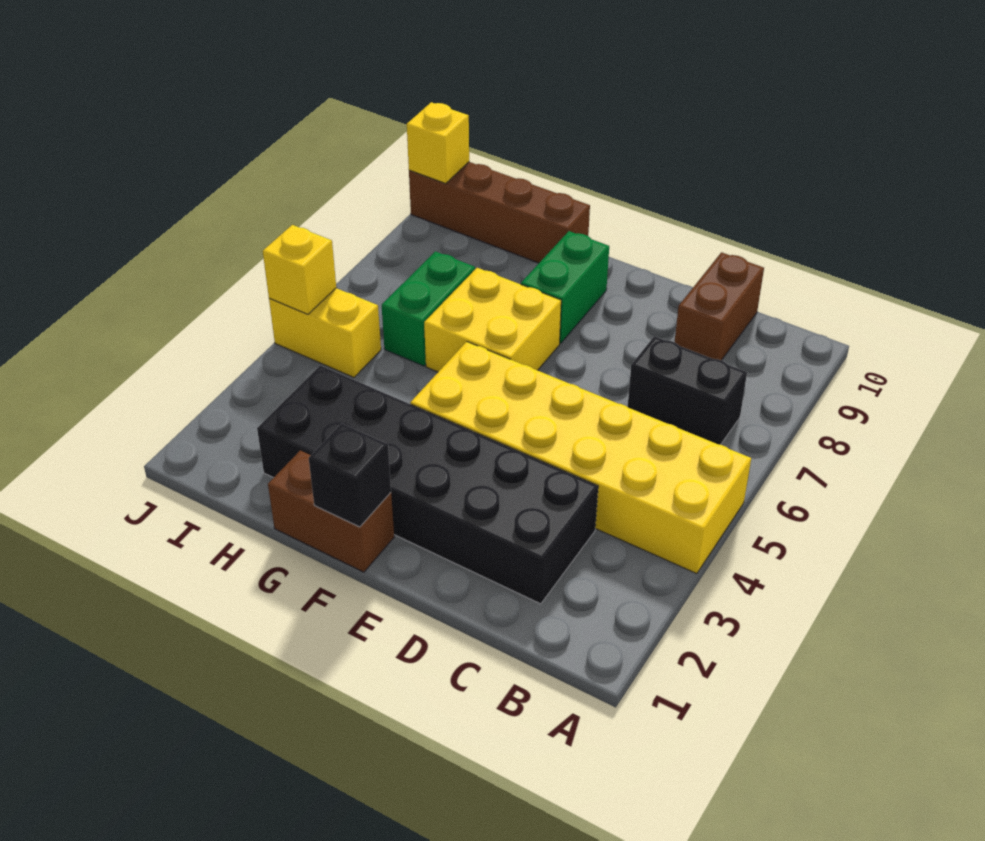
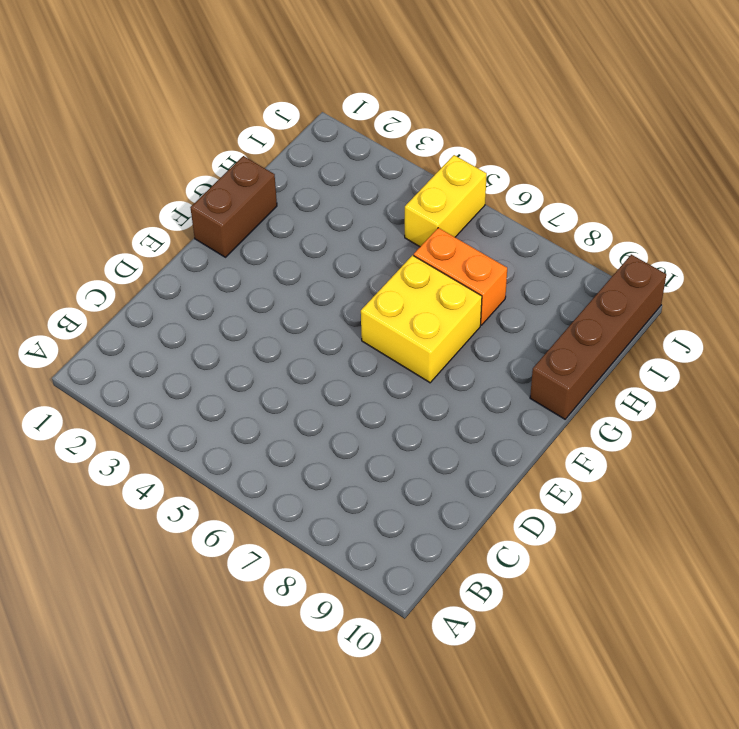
orange brick H6:H7 level 1 -> green brick H6:H7 level 1
none -> yellow brick A4:F5 level 1
none -> black brick B7:C7 level 1
none -> black brick C2:H3 level 1

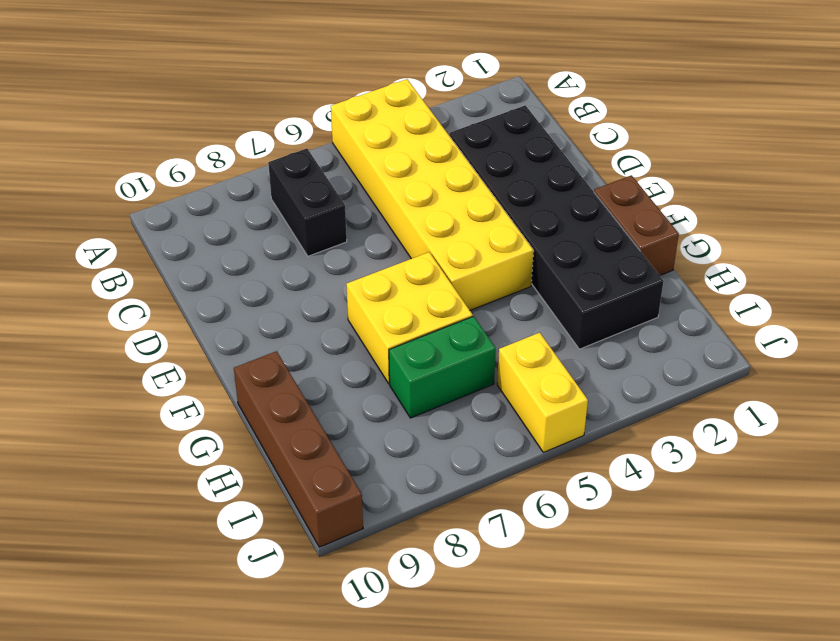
none -> brown brick C9:C10 level 1
none -> green brick F8:F9 level 1
none -> black brick F1 level 2

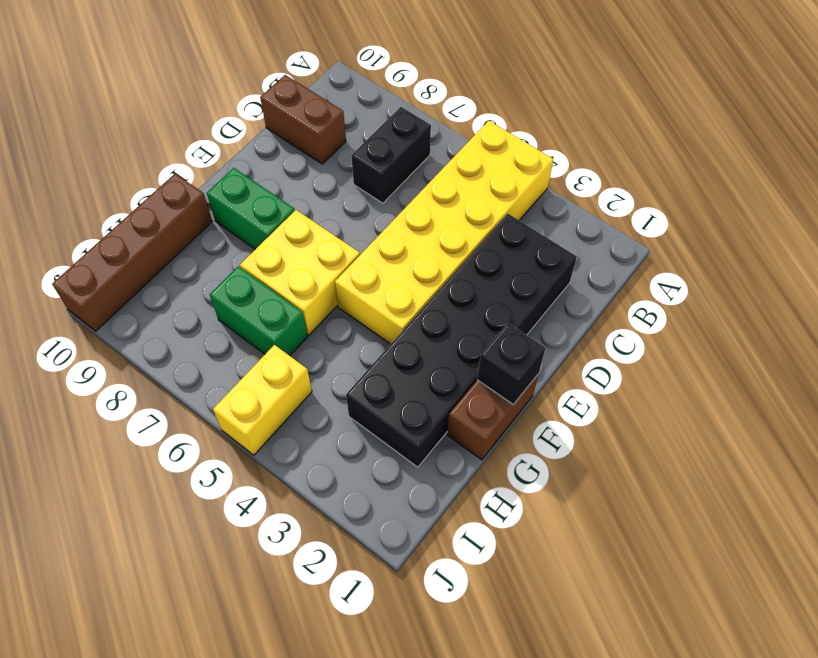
none -> yellow brick J5 level 2
none -> yellow brick J10 level 2

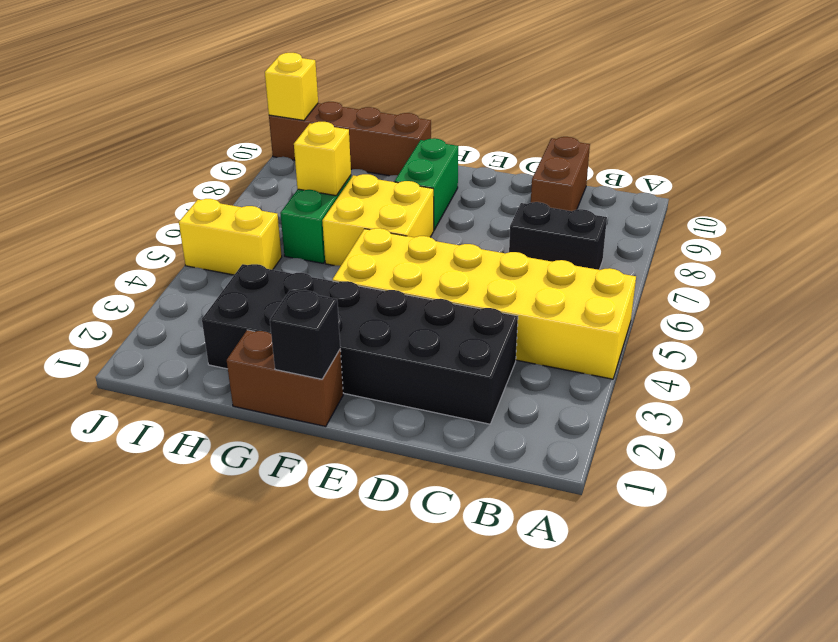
yellow brick H7 level 2 -> yellow brick J5 level 2

